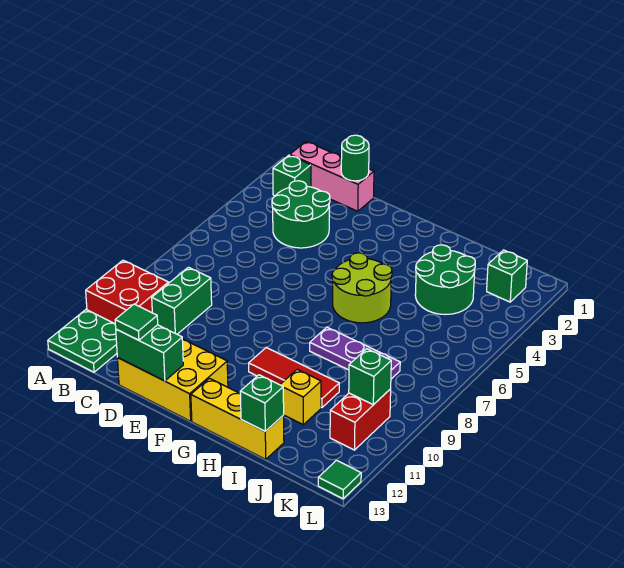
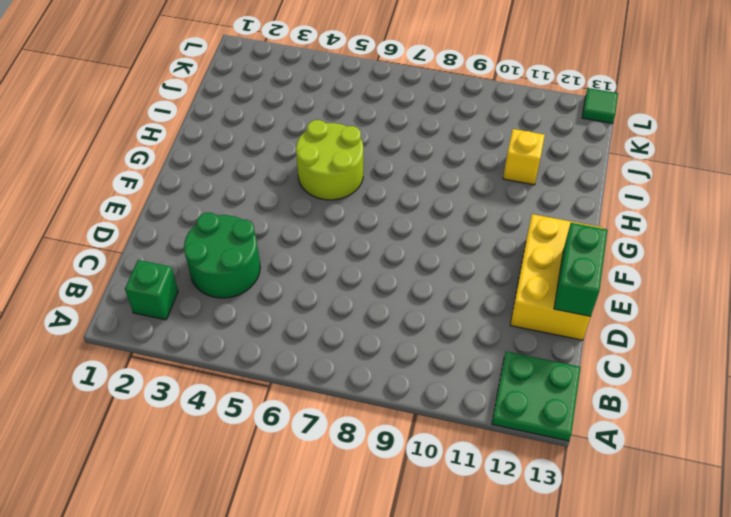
none -> red brick A10:B11 level 1
none -> pink brick B1:D1 level 1
none -> green brick C9:C10 level 1

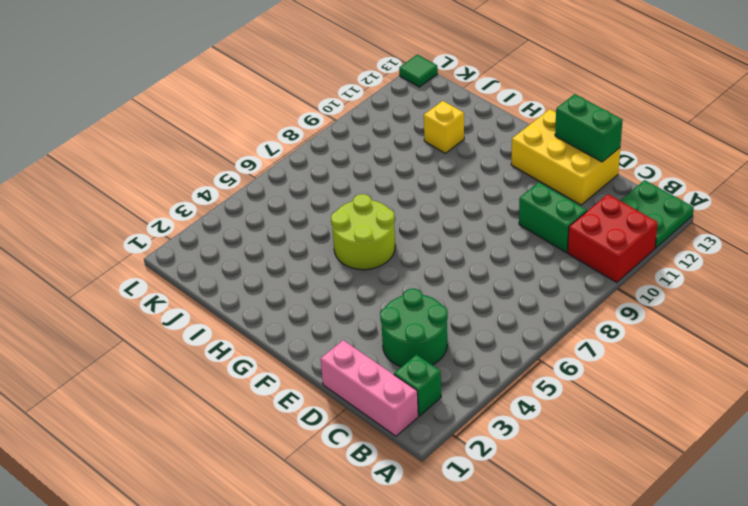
green brick C10:D10 level 1 -> green brick C9:C10 level 1
none -> red tile G10:I10 level 1
none -> yellow brick G13:I13 level 1
none -> purple plate H8:J8 level 1

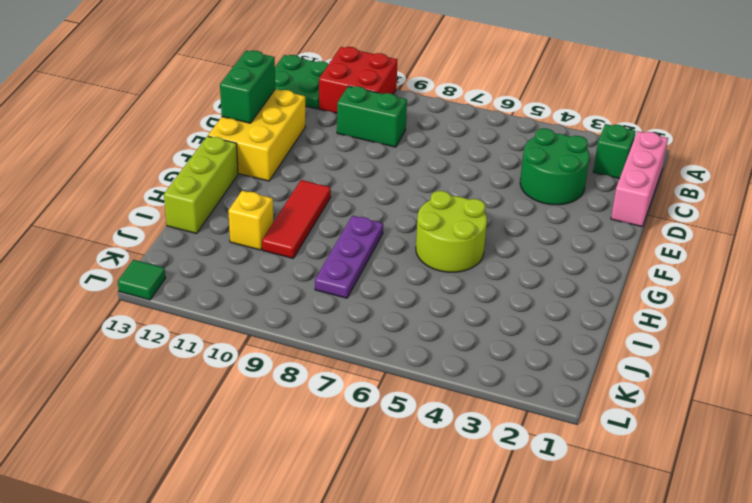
lime brick G13:I13 level 1 -> yellow brick G13:I13 level 1
none -> green round brick I3:J4 level 1
none -> green brick K2 level 1
none -> red brick K10:K11 level 1

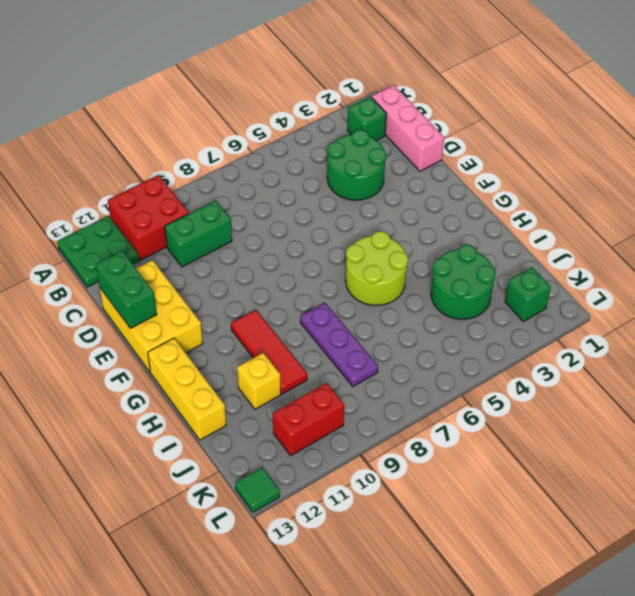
none -> green round brick D1 level 2
none -> green brick I13 level 2
none -> green brick K10 level 2

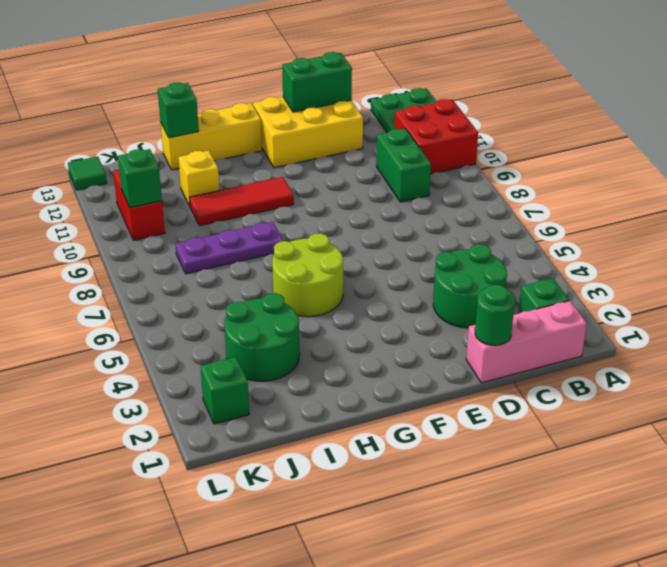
none -> green tile D13 level 3

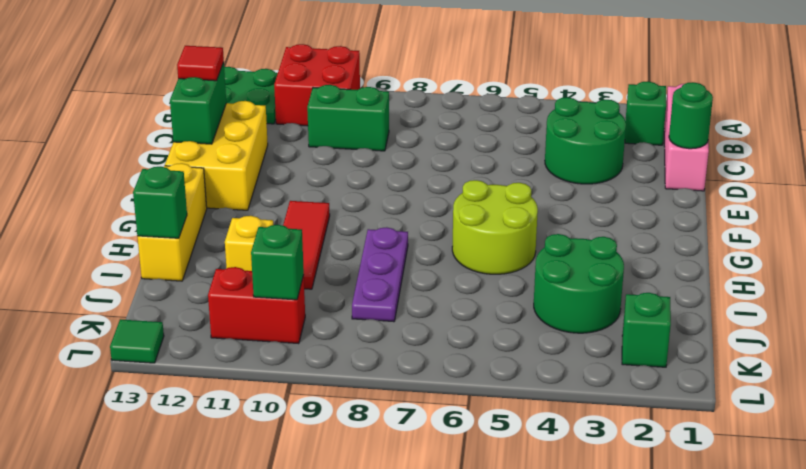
red tile D13 level 3 -> green tile D13 level 3

